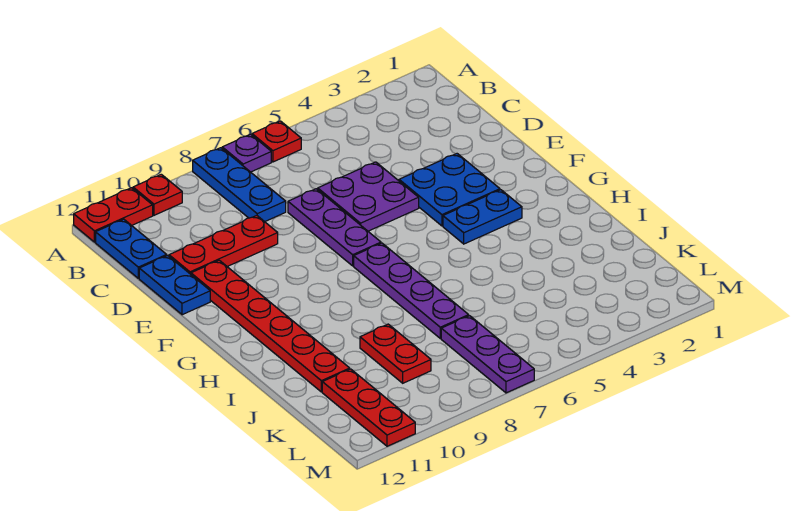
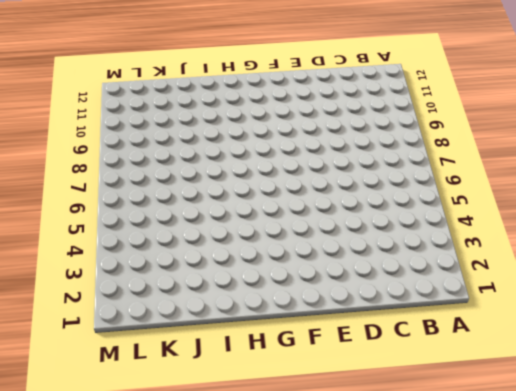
none -> red plate A6 level 1
none -> purple plate A7 level 1
none -> blue plate A8:C8 level 1

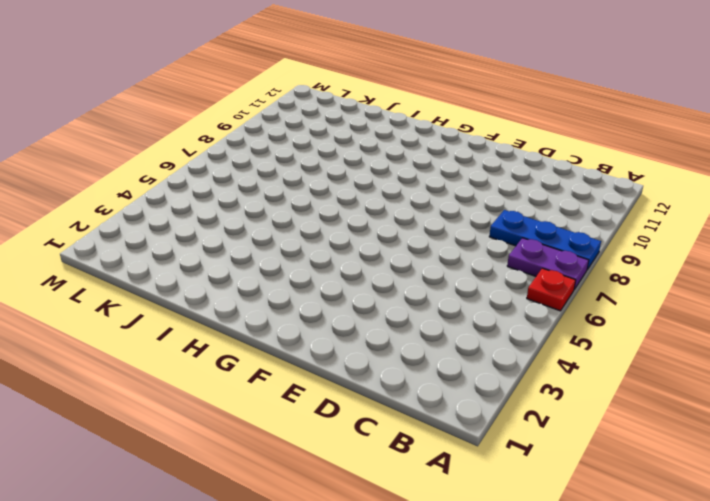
purple plate A7:B7 level 1 -> purple plate A7 level 1
none -> red plate A10 level 1
none -> red plate A11:A12 level 1
none -> blue plate B12:C12 level 1

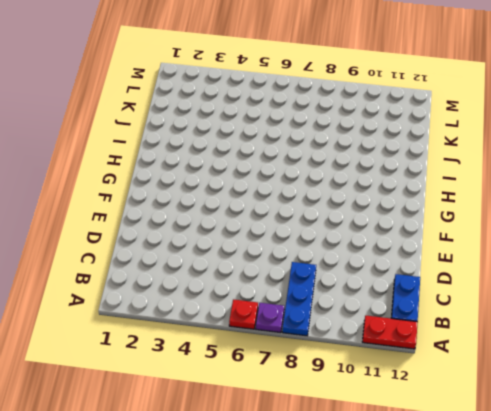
none -> red plate A10 level 1
none -> purple plate D5:E6 level 1
none -> purple plate D7:F7 level 1

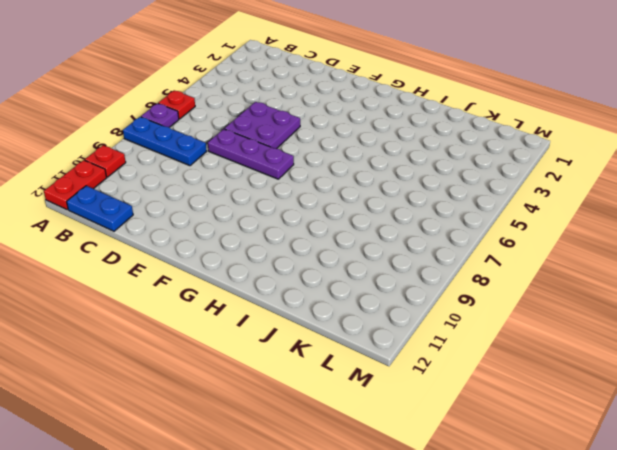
none -> red plate D9:D11 level 1
none -> blue plate D12:E12 level 1
none -> blue plate E3:F4 level 1

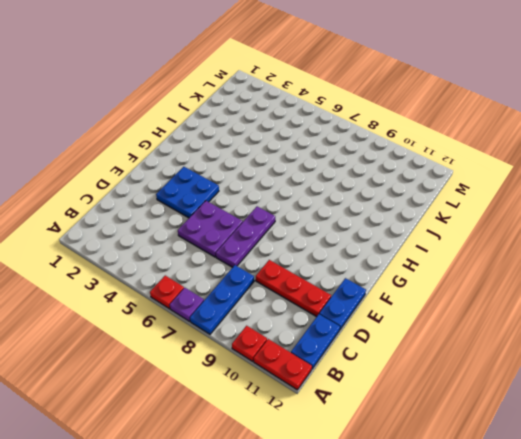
none -> red plate E11:J11 level 1
none -> blue plate G3:G4 level 1
none -> purple plate G7:J7 level 1

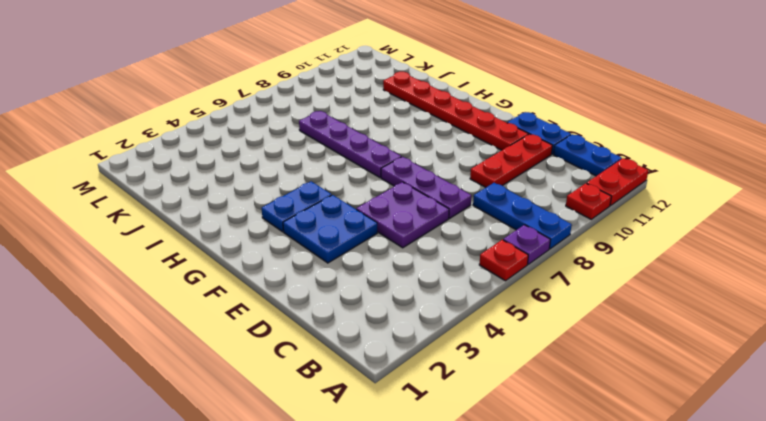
none -> red plate J9:K9 level 1
none -> purple plate K7:M7 level 1
none -> red plate K11:M11 level 1

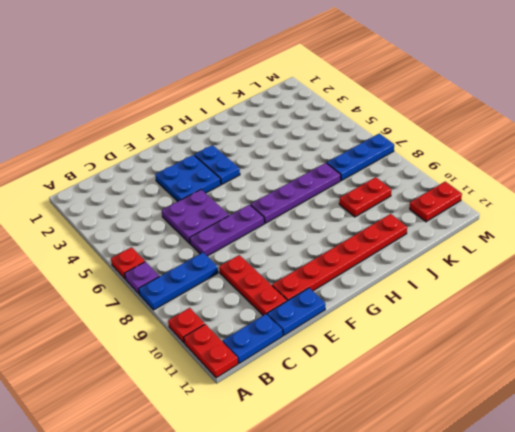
blue plate K7:M7 level 1 -> purple plate K7:M7 level 1
red plate L11:M11 level 1 -> red plate K11:M11 level 1

